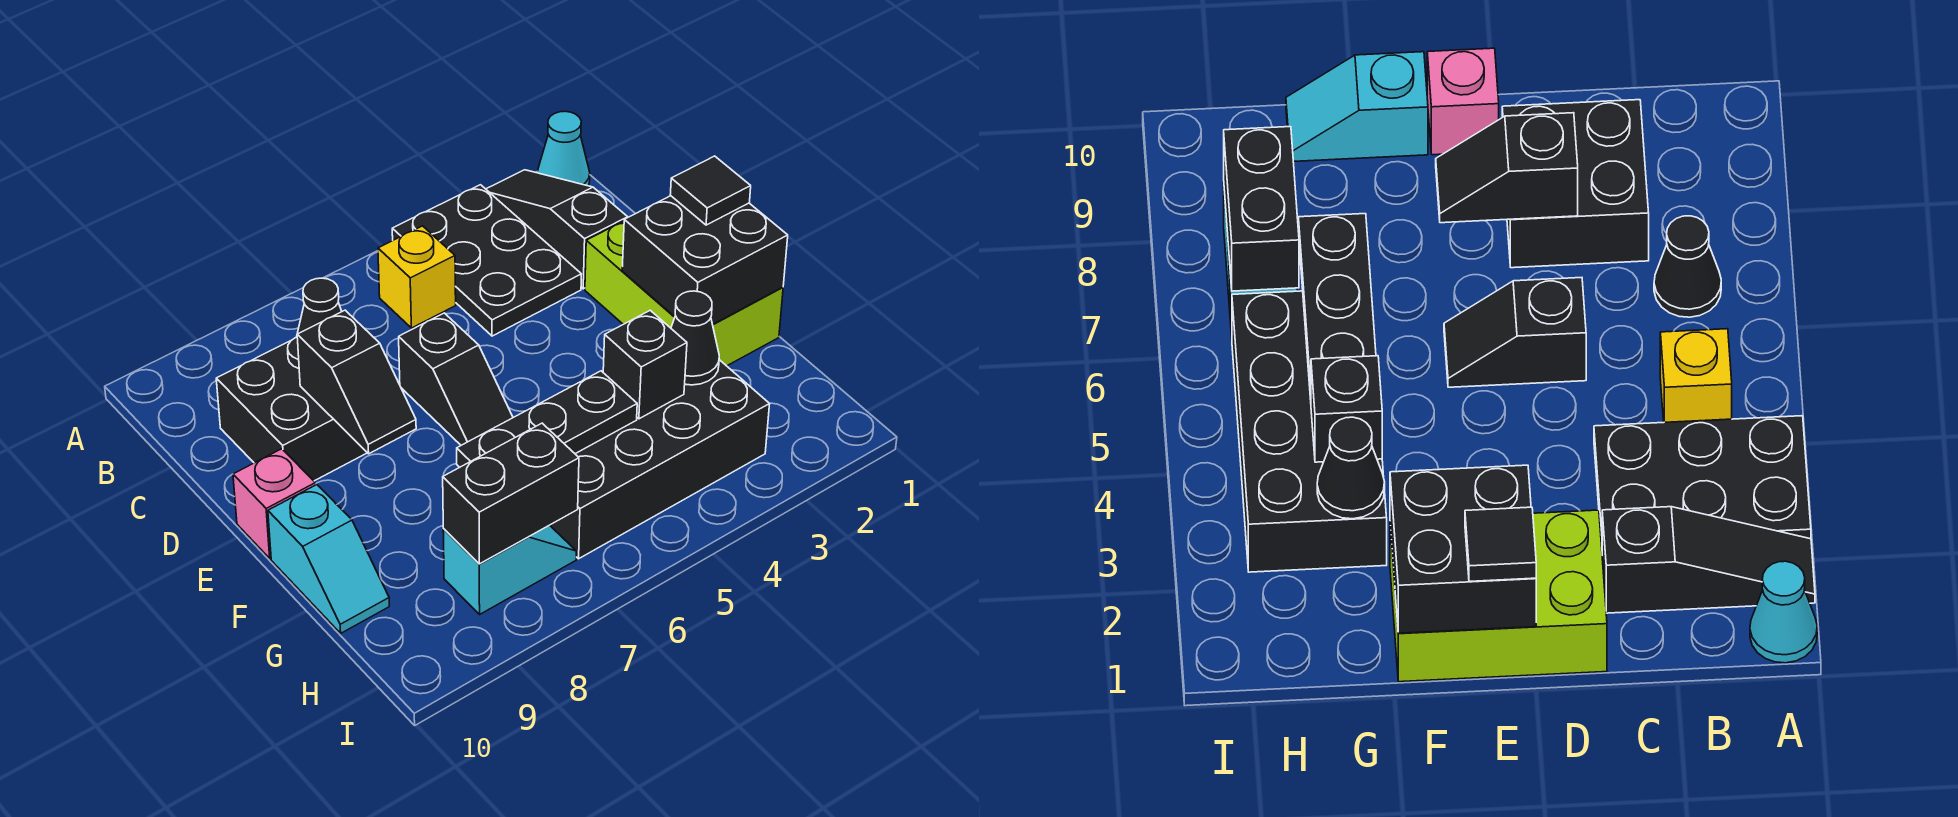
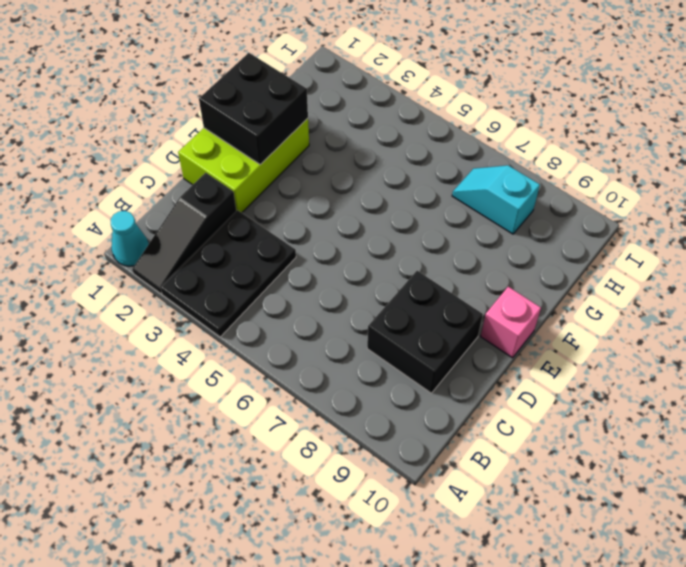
none -> yellow brick B5 level 1
none -> black cone B7 level 1
none -> black slope D6:E6 level 1 top D

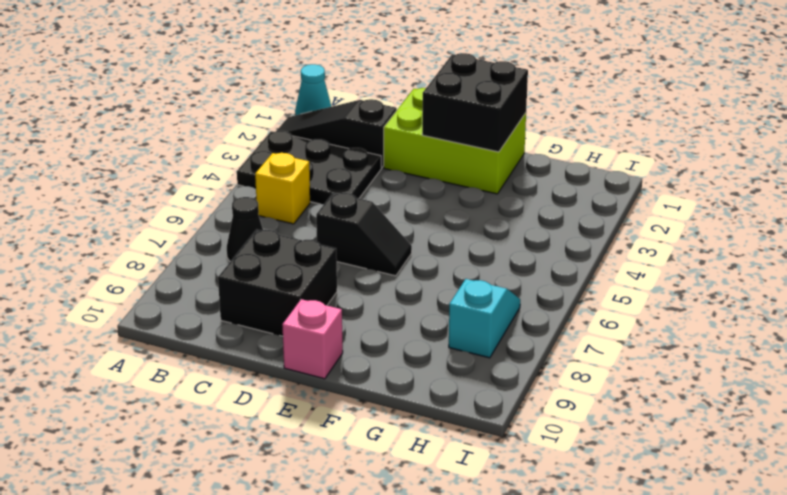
none -> cyan slope F10:G10 level 1 top F
none -> black brick G3:H6 level 1
none -> black slope D8:E8 level 2 top D

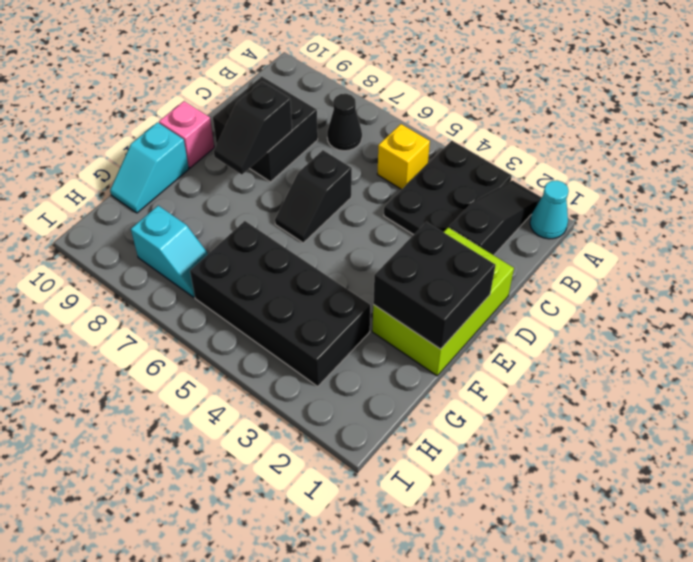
none -> black cone G3 level 2
none -> black brick G4 level 2
none -> black plate G5:G7 level 2

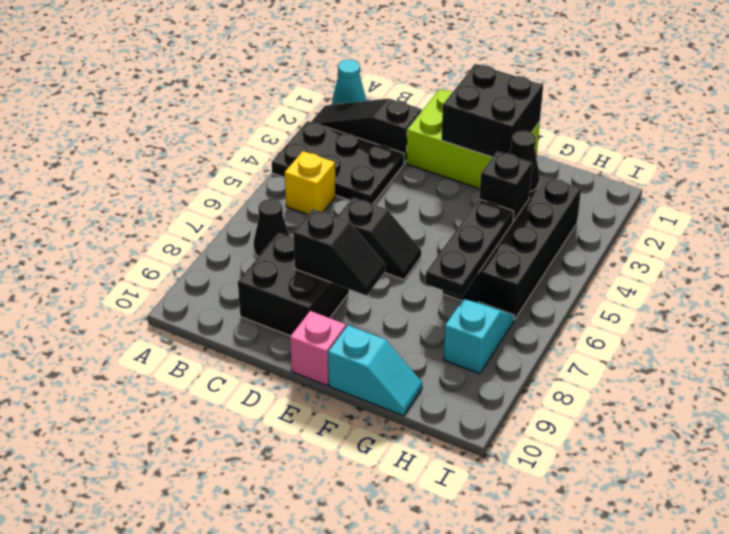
none -> black brick H7:H8 level 2
none -> black tile E1 level 3

